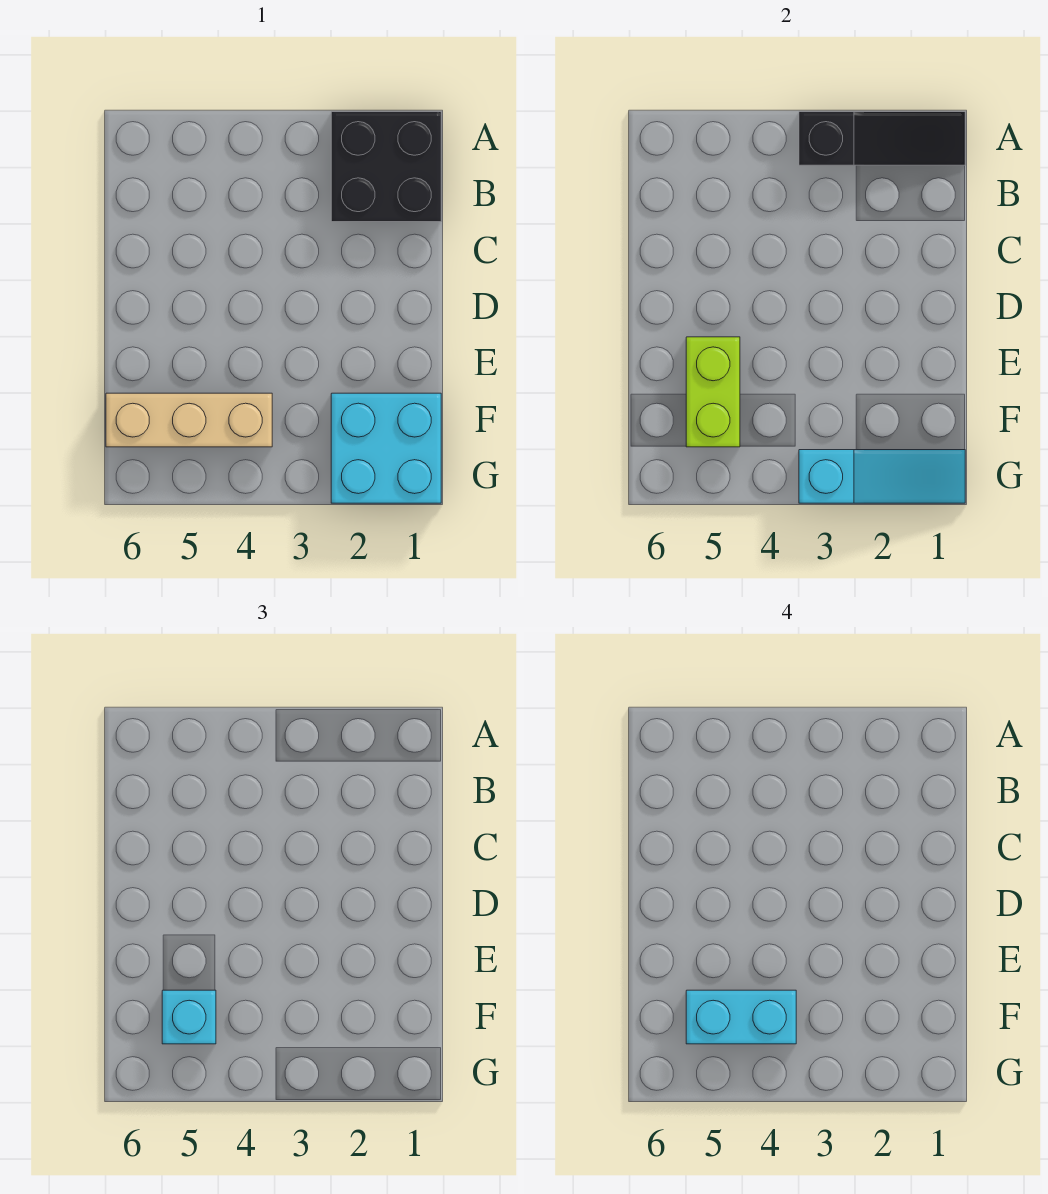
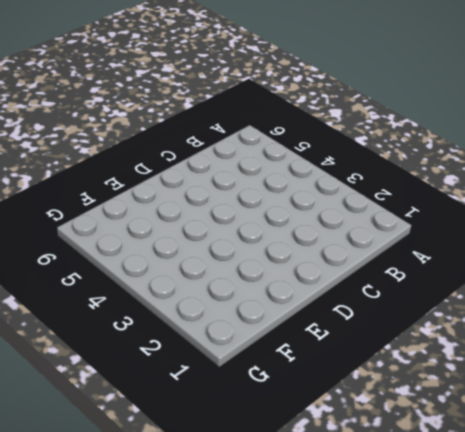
none -> black brick A1:B2 level 1
none -> cyan brick F1:G2 level 1

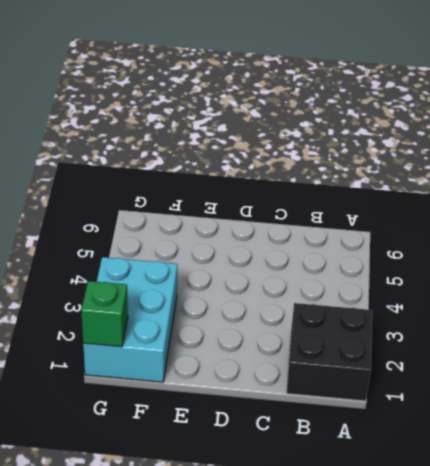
cyan brick F1:G3 level 1 -> cyan brick F1:G2 level 1
green brick G1 level 2 -> cyan slope G1:G3 level 2 top 3
none -> tan brick F4:F6 level 1
none -> black slope A1:A3 level 2 top 3

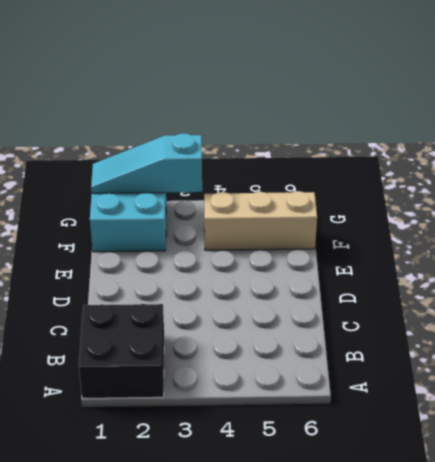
none -> black slope A1:A3 level 2 top 3
none -> lime brick E5:F5 level 2

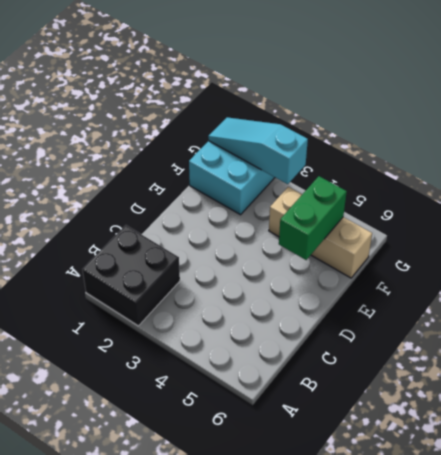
green brick E5:F5 level 2 -> lime brick E5:F5 level 2
none -> black slope A1:A3 level 2 top 3
none -> cyan brick F5 level 3

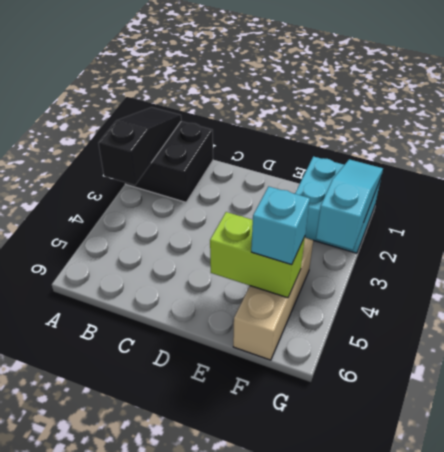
none -> cyan brick F4:F5 level 4

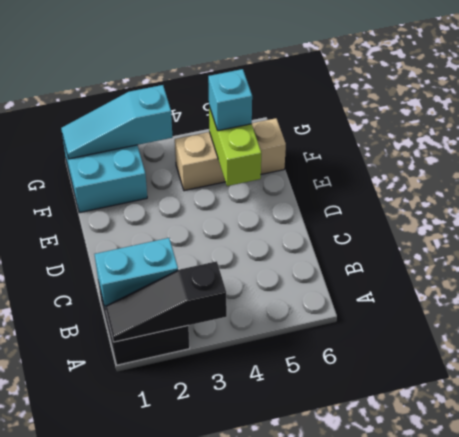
cyan brick B1:B2 level 2 -> cyan brick F4:F5 level 4

